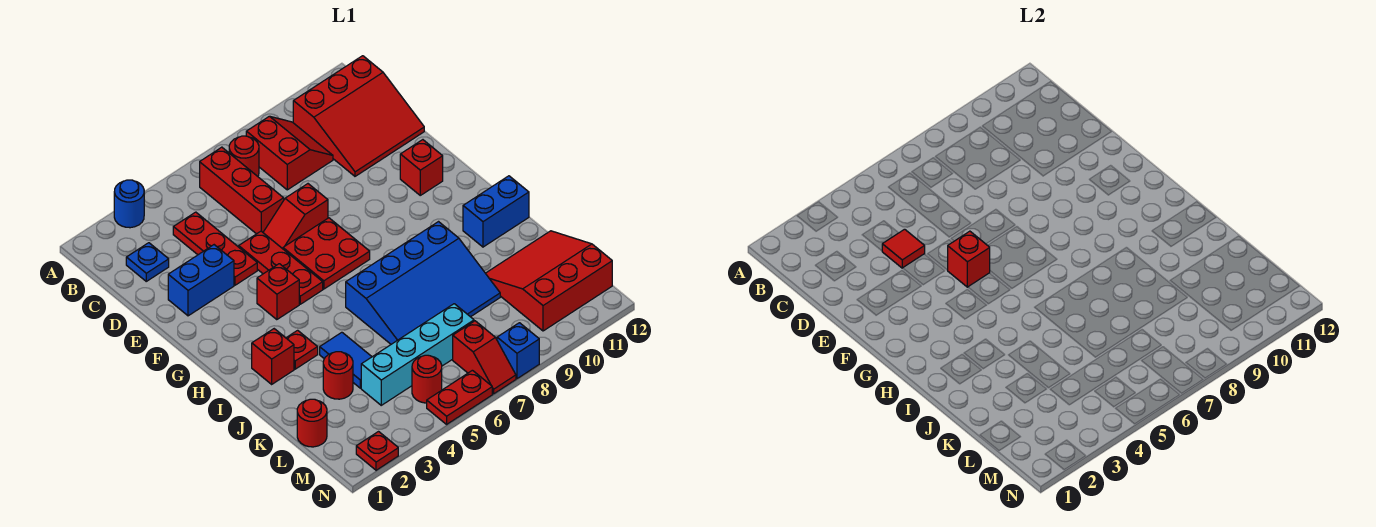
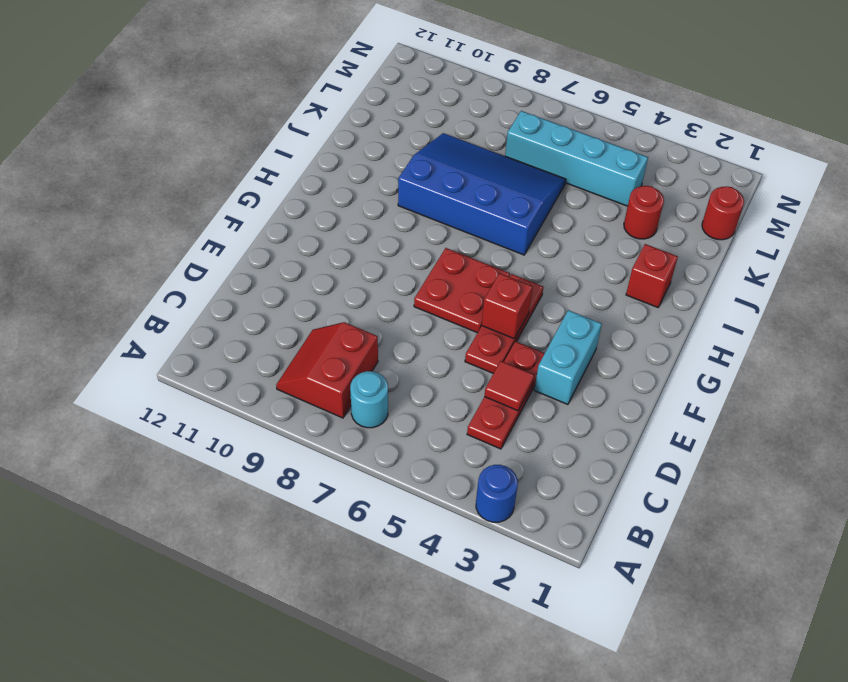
cyan round brick B7 level 1 -> red round brick B7 level 1
cyan brick E3:F3 level 1 -> blue brick E2:E3 level 1
none -> red brick B6:D6 level 1
none -> red slope B10:D12 level 1 top B
none -> blue plate C2 level 1

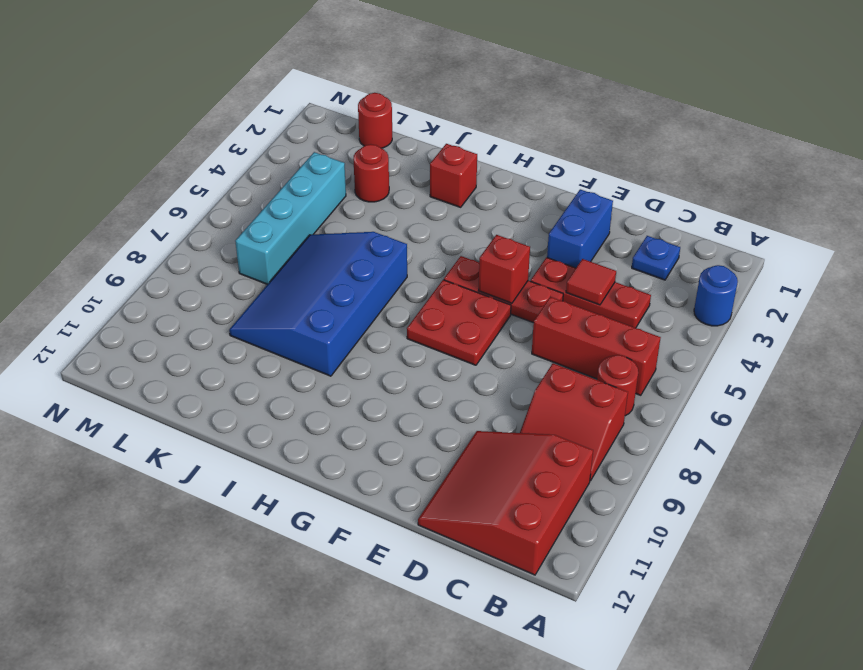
none -> red slope E6:E7 level 1 top 7
none -> red brick F11 level 1
none -> red brick G4 level 1

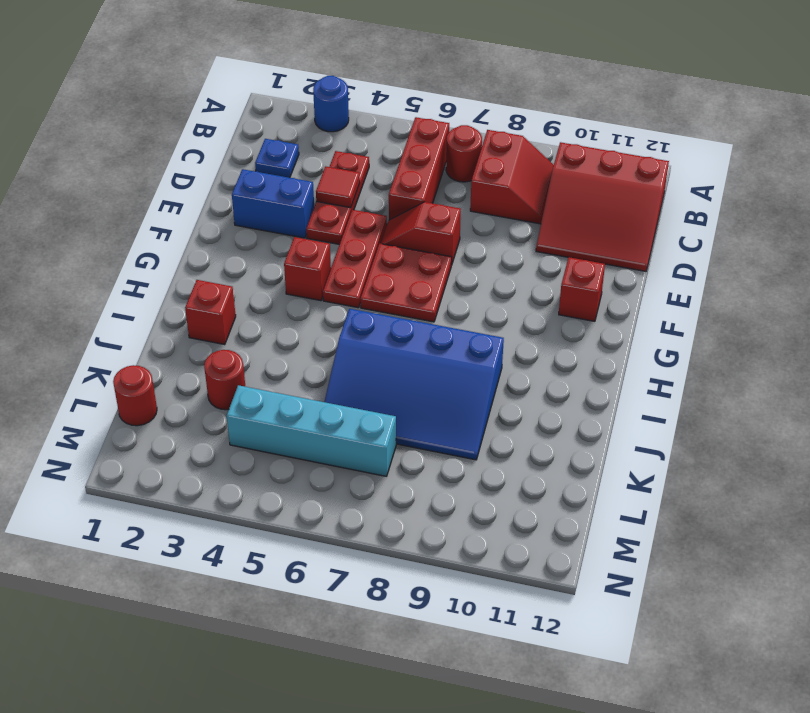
none -> red plate I3 level 1
none -> blue brick I11:I12 level 1
none -> blue tile J4:K4 level 1

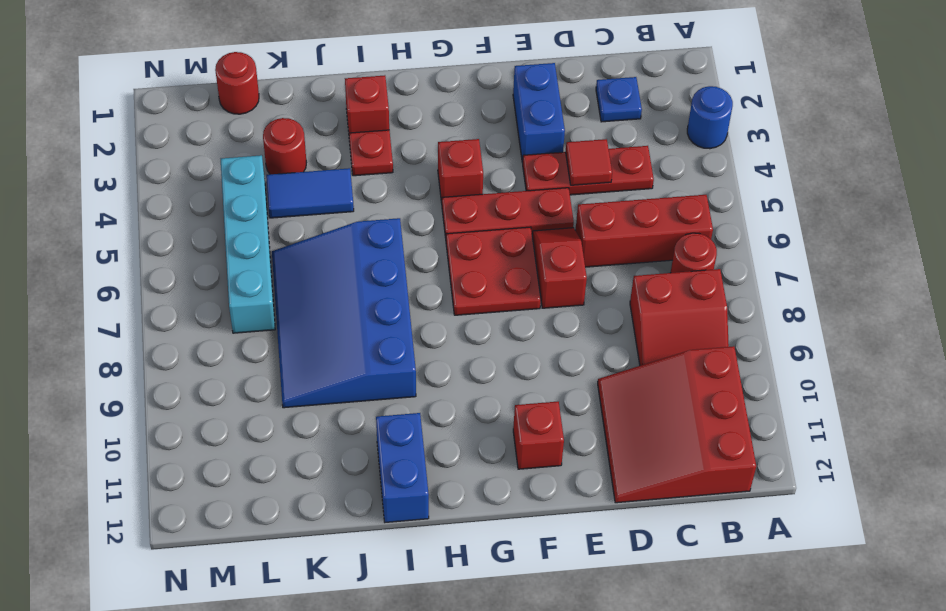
none -> red slope K10:M12 level 1 top M
none -> red round brick M5 level 1
none -> red slope M7:N7 level 1 top M

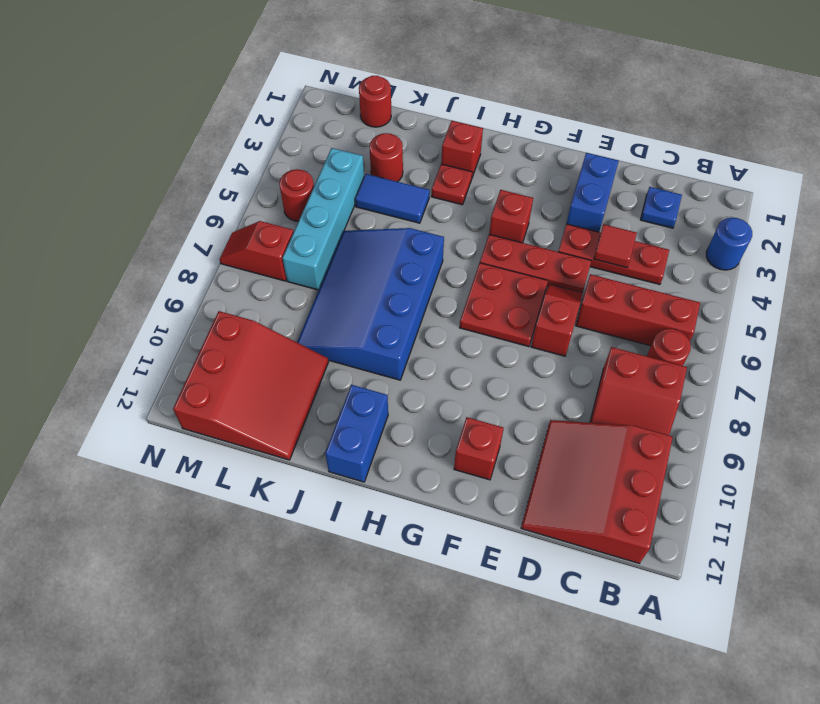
none -> red plate N2 level 1
none -> red plate N5:N6 level 1
none -> blue brick N8 level 1

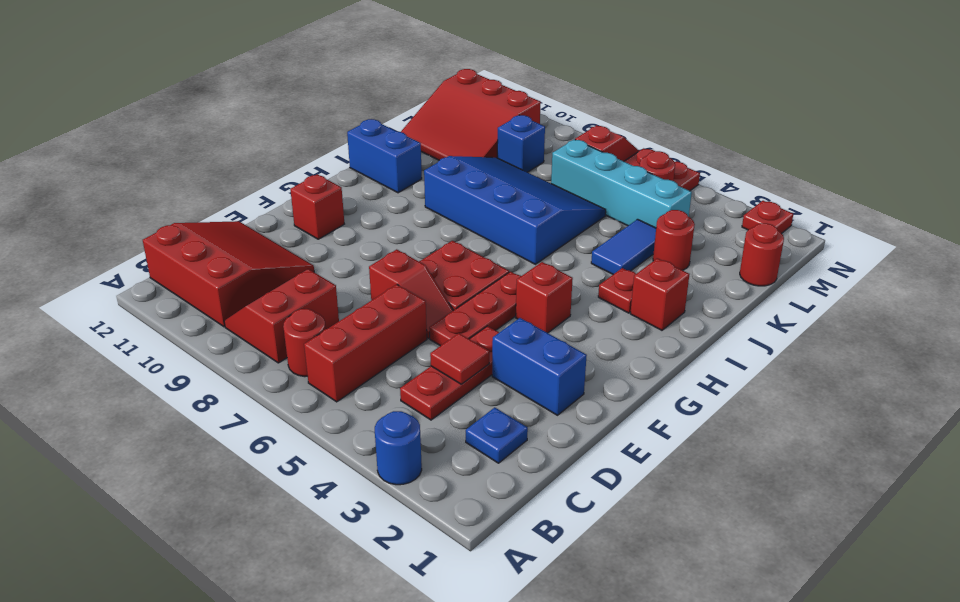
blue brick L9 level 1 -> blue brick N8 level 1
none -> red brick F5 level 2

